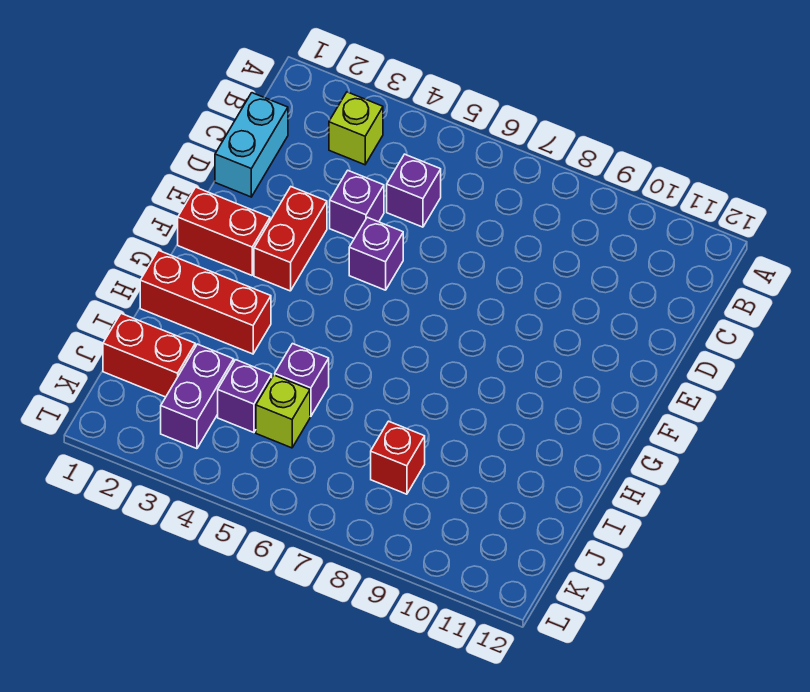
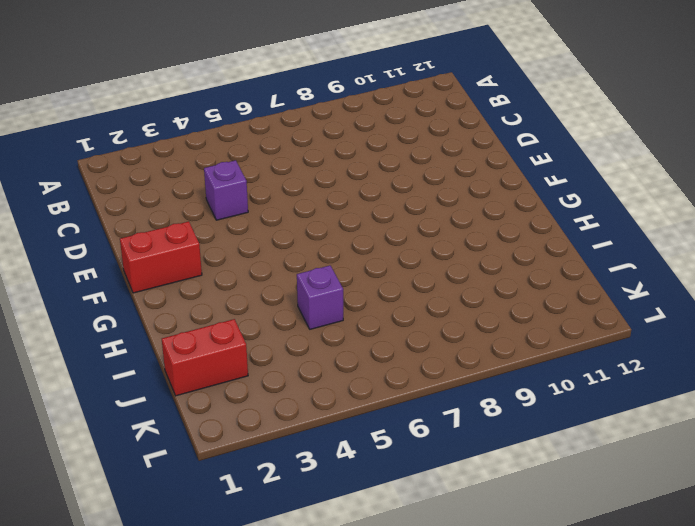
none -> lime brick B3 level 1
none -> cyan brick C1:D1 level 1
none -> purple brick C5 level 1

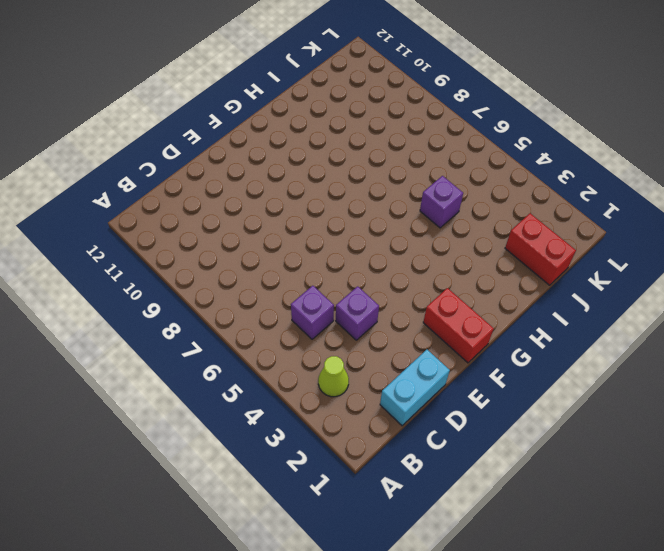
lime cone B3 level 1 -> lime brick B3 level 1
none -> red brick E3:F3 level 1
none -> purple brick E5 level 1
none -> red brick H1:H3 level 1

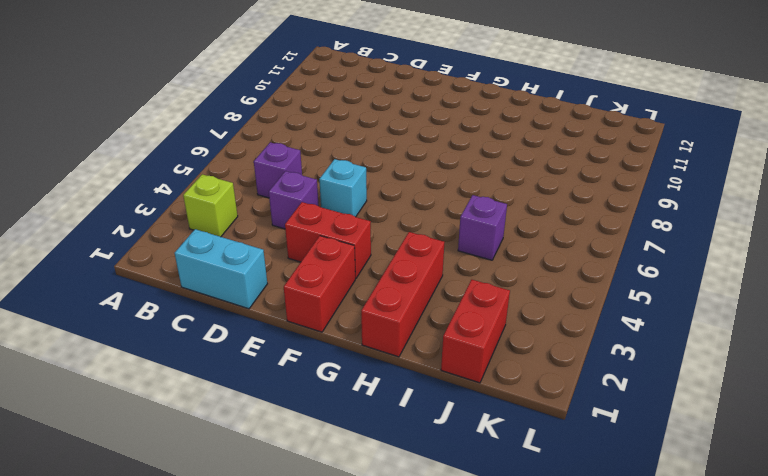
cyan brick E5 level 1 -> purple brick E5 level 1
none -> purple brick J3:K3 level 1
none -> purple brick J4 level 1
none -> lime brick J5 level 1

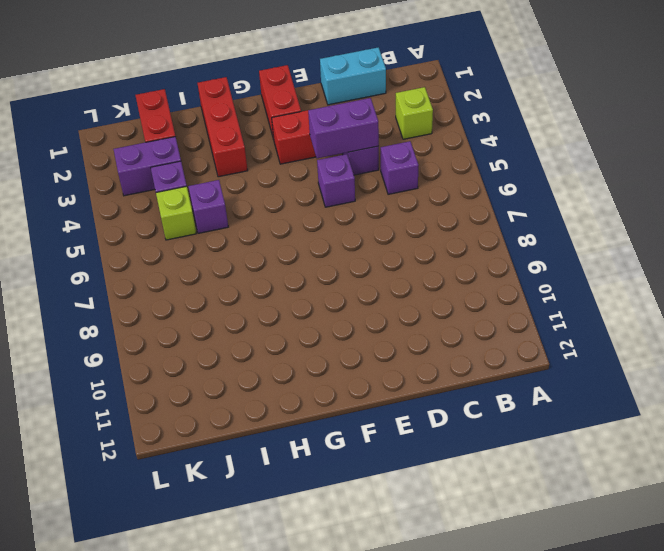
purple brick D4:E4 level 2 -> none
none -> red brick J8 level 1

